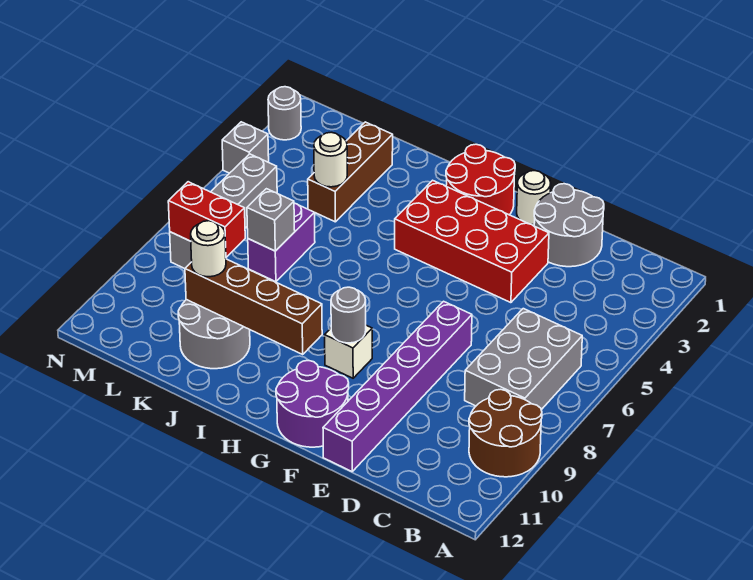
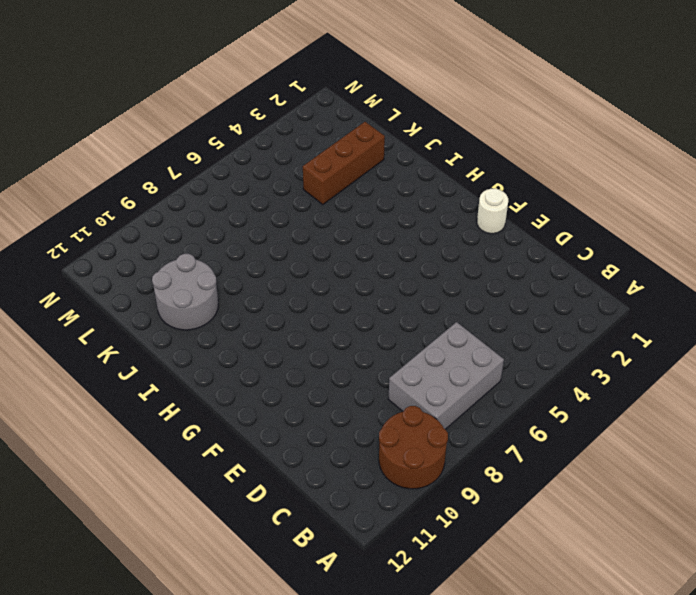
none -> grey round brick D1:E2 level 1
none -> red brick E3:H4 level 1
none -> purple brick E7:E12 level 1

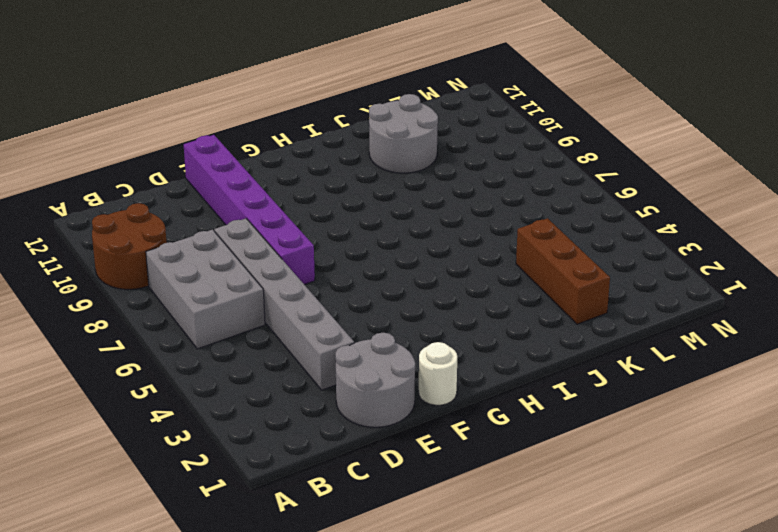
grey brick D3:D8 level 1 -> none
none -> red brick E3:H4 level 1
none -> purple round brick F11:G12 level 1
none -> red round brick G1:H2 level 1

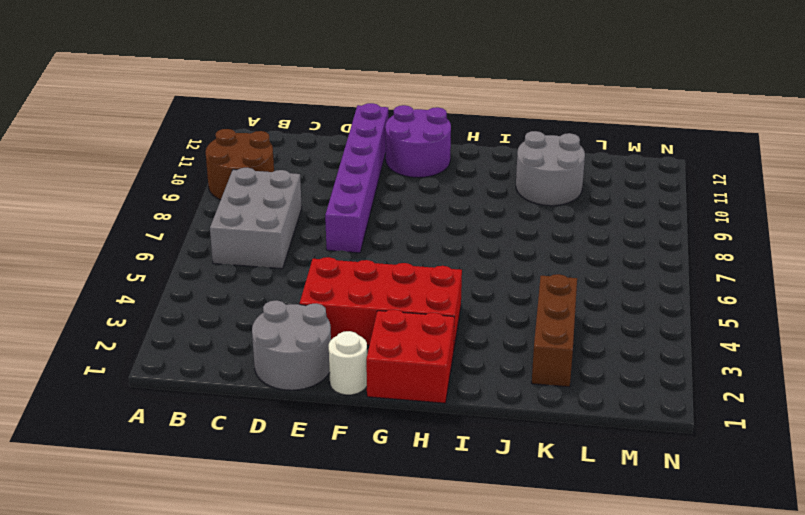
red brick G1:H2 level 1 -> red round brick G1:H2 level 1
none -> white brick G9 level 1
none -> purple brick K6:K7 level 1
none -> grey brick M5:M8 level 1

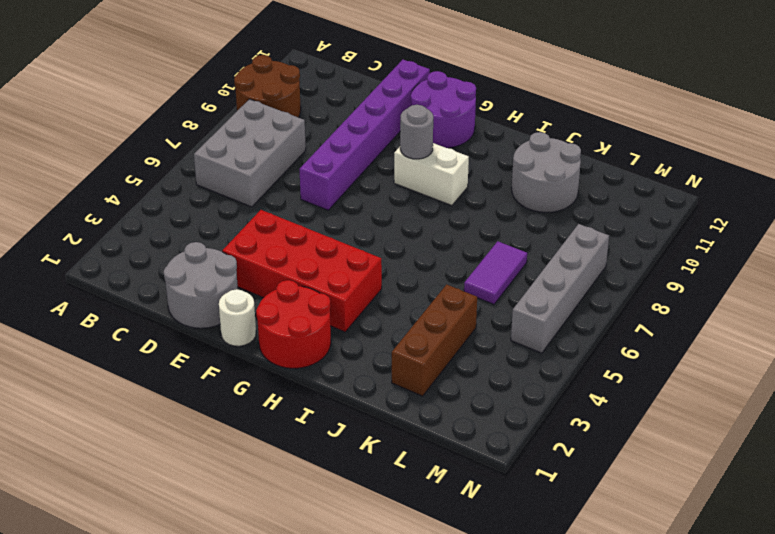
white brick G9:H9 level 1 -> white brick G9 level 1
purple tile K6:K7 level 1 -> purple brick K6:K7 level 1
none -> grey round brick N2 level 1
none -> grey brick N4 level 1
none -> brown brick H10:K10 level 2

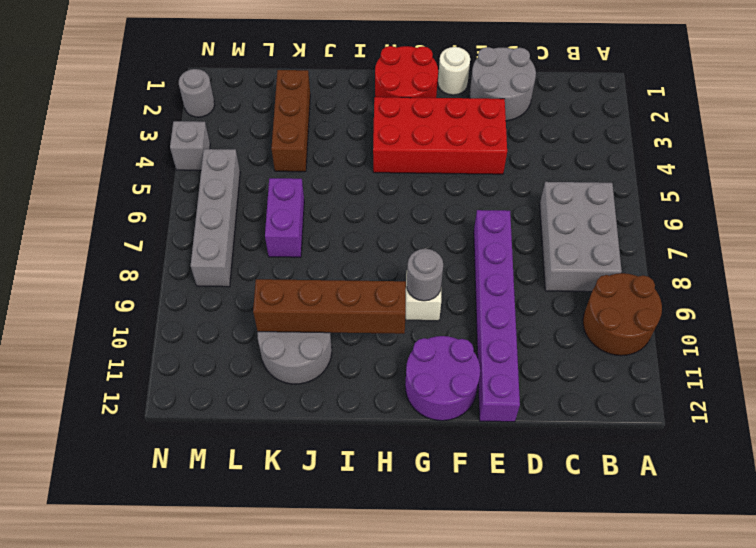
none -> white round brick K4 level 2
none -> grey brick K7 level 2
none -> red brick L8:M8 level 2

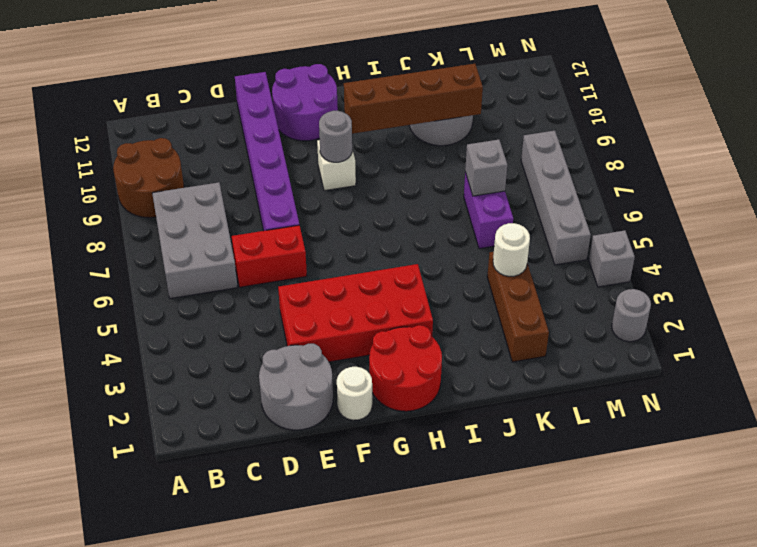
red brick D6:E6 level 1 -> red brick L8:M8 level 2
none -> white round brick K10 level 3

